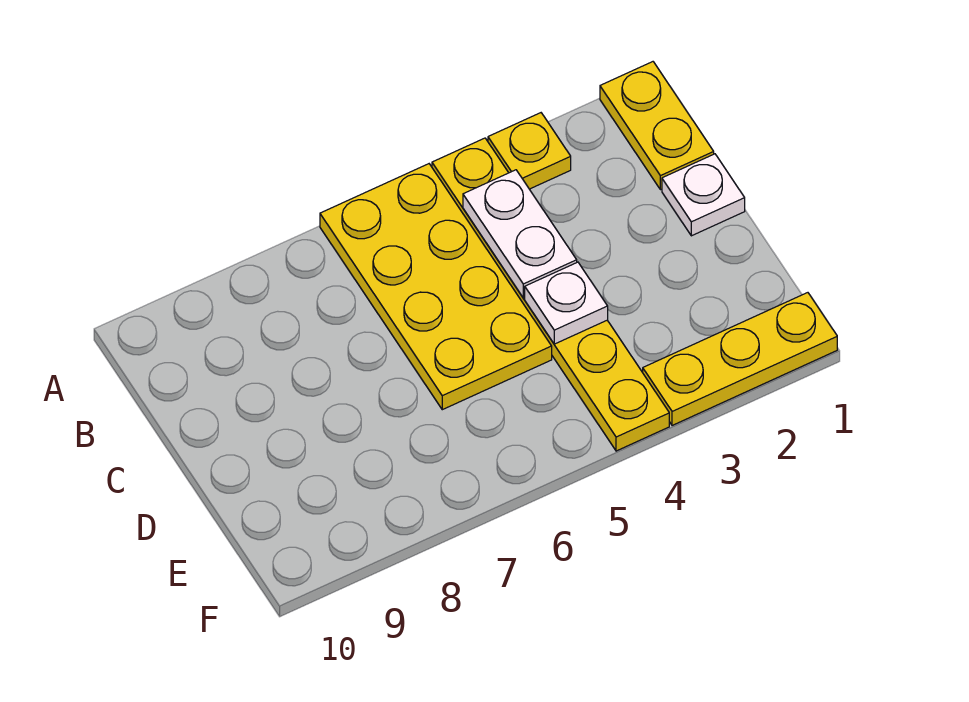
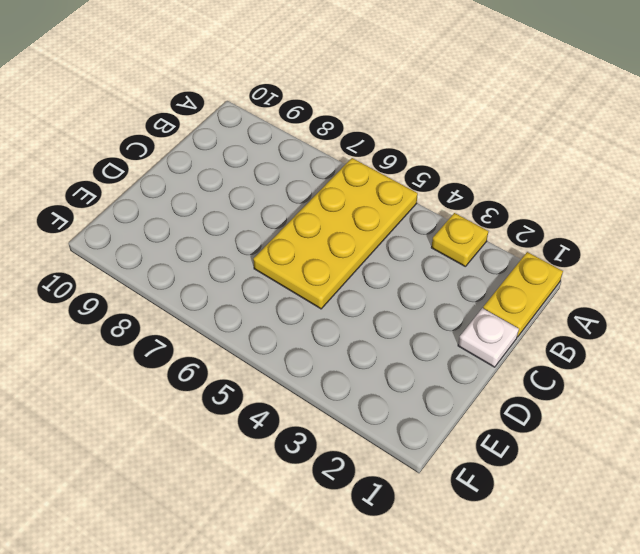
none -> yellow plate A4:F4 level 1
none -> yellow plate F1:F3 level 1

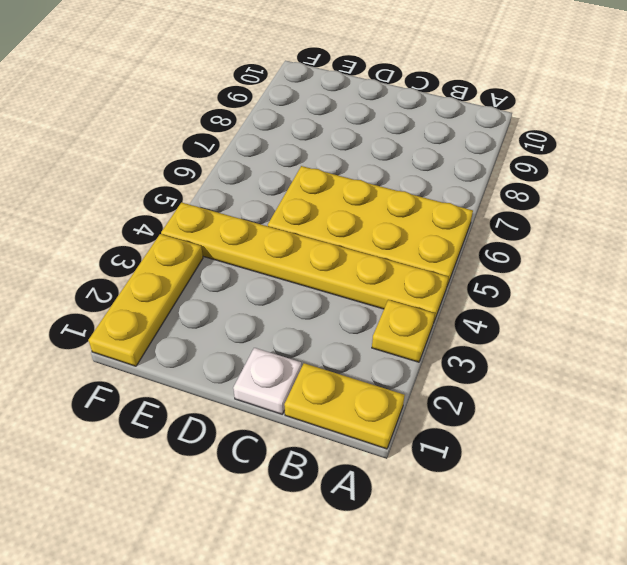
none -> white plate B4:C4 level 2
none -> white plate D4 level 2

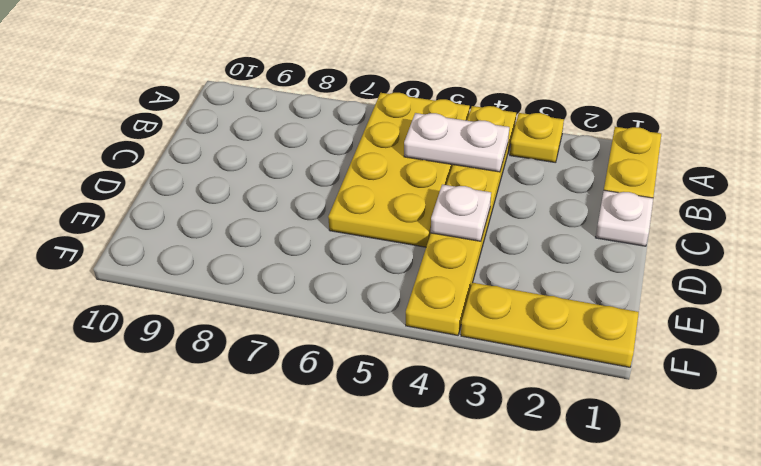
white plate B4:B5 level 2 -> white plate B4:C4 level 2

